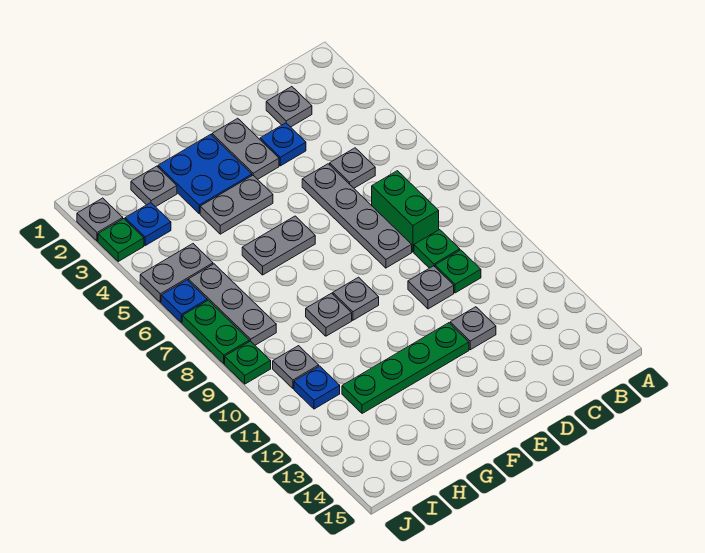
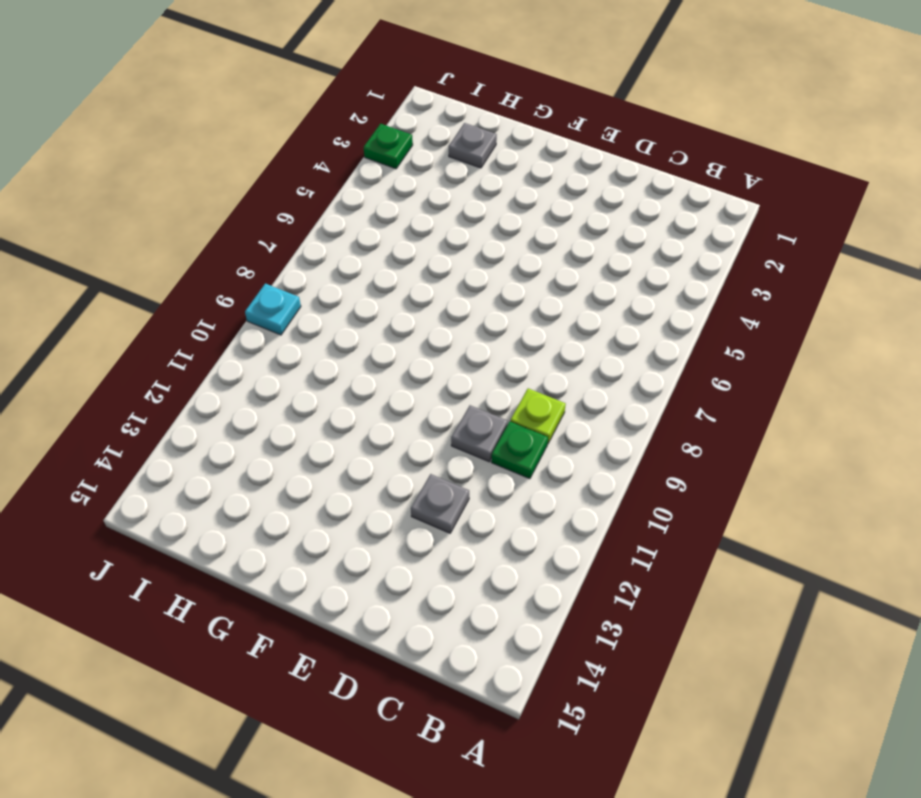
lime plate C9 level 1 -> green plate C9 level 1
cyan plate J9 level 1 -> green plate J9 level 1
none -> grey plate C2 level 1
none -> grey plate C5 level 1
none -> green brick C7:C8 level 1

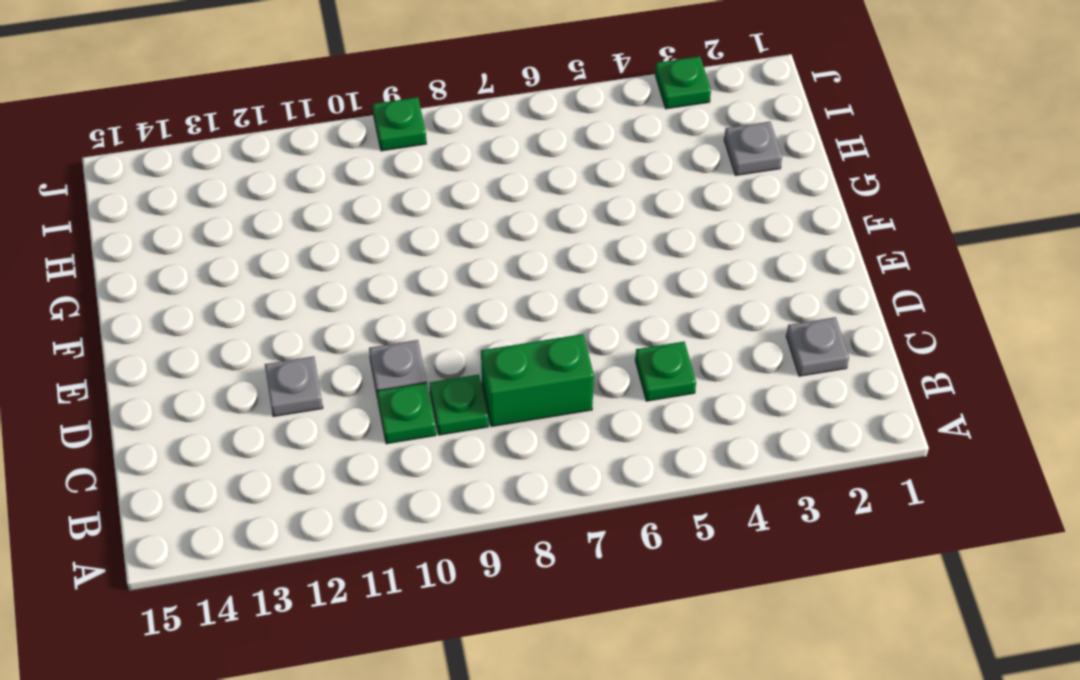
green plate C5 level 1 -> grey plate C5 level 1
none -> blue plate D3 level 1
none -> grey plate D5:D8 level 1
none -> grey plate E2:E3 level 1

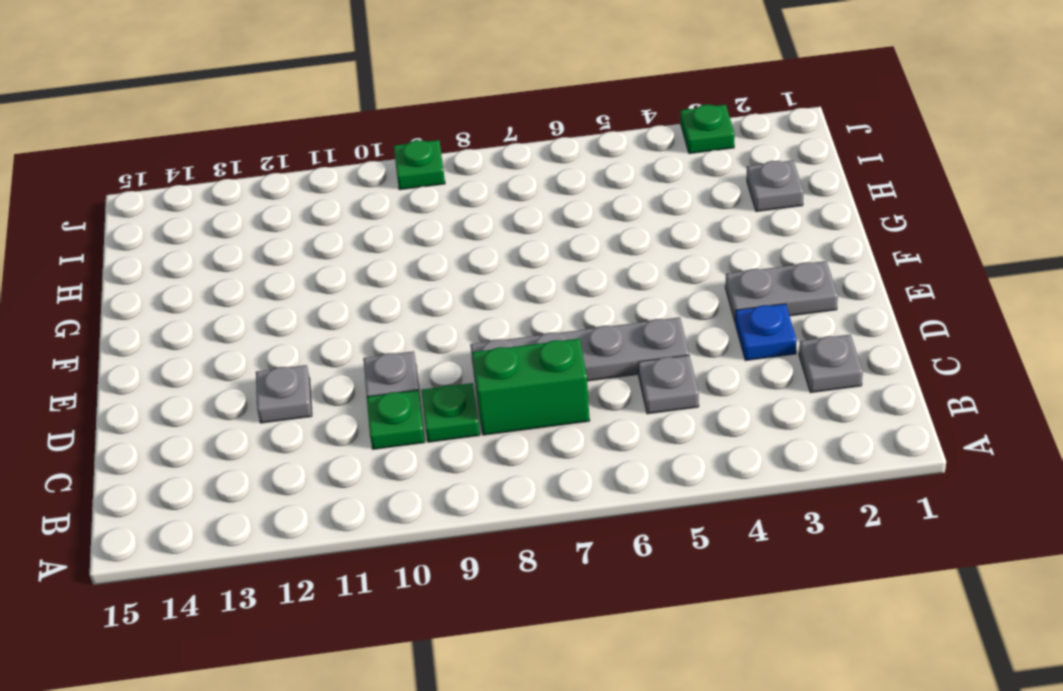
none -> green plate E12:H12 level 1
none -> blue plate F2:G3 level 1
none -> grey plate F4:G4 level 1

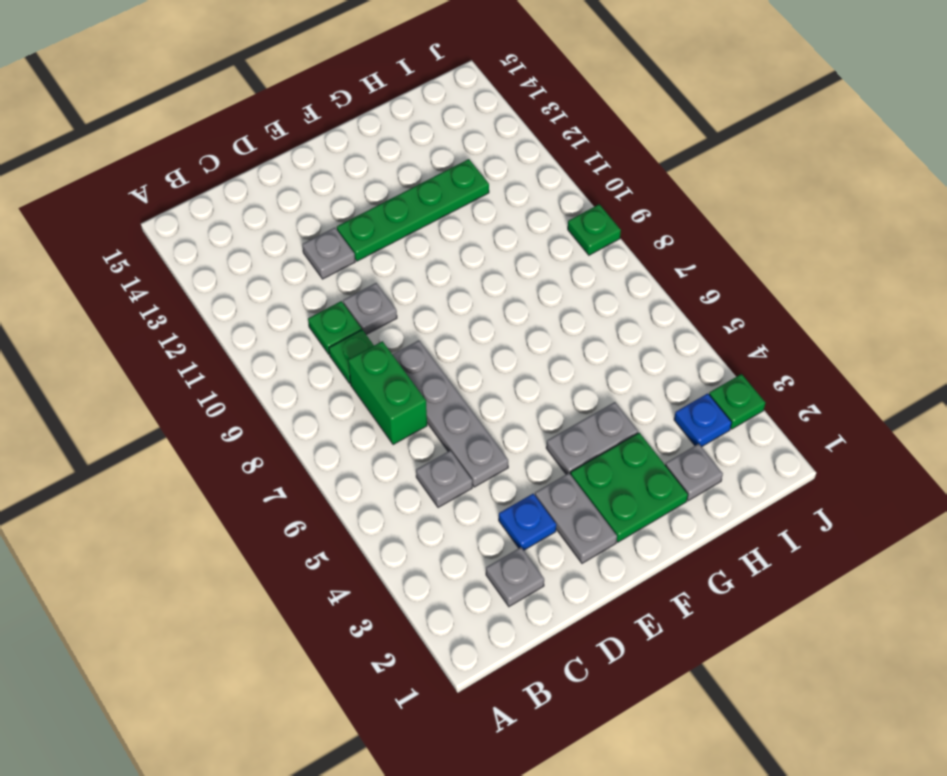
green plate F2:G3 level 1 -> blue plate F2:G3 level 1
none -> grey plate F6:G6 level 1
none -> grey plate F9 level 1
none -> grey plate G9 level 1

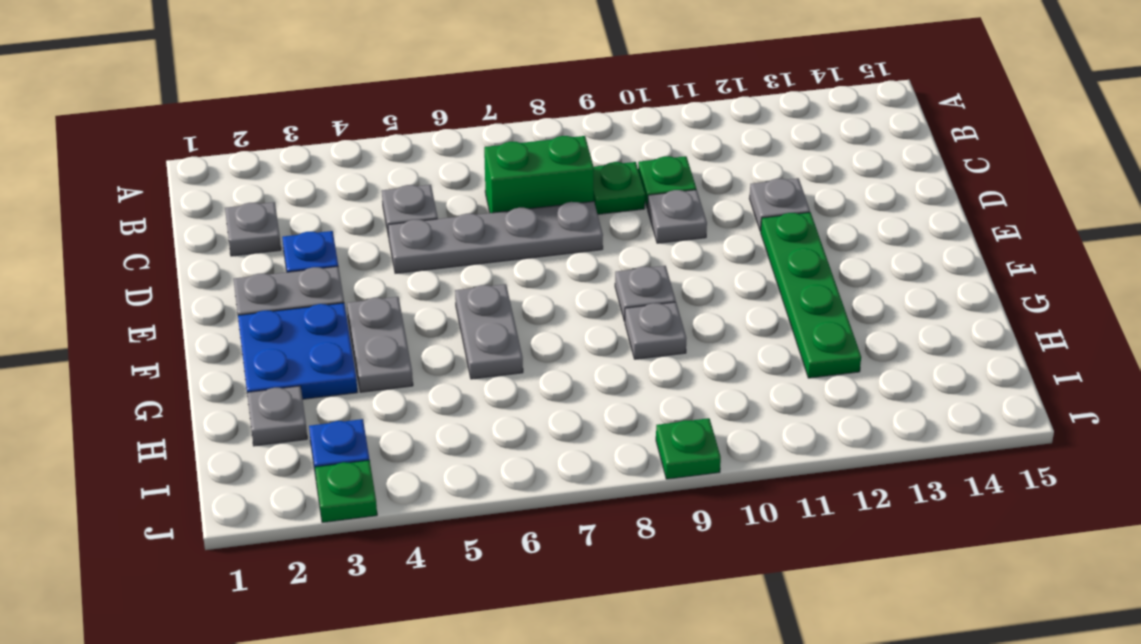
none -> grey plate I5:J5 level 1
none -> grey plate I6:I8 level 1
none -> grey plate I10 level 1

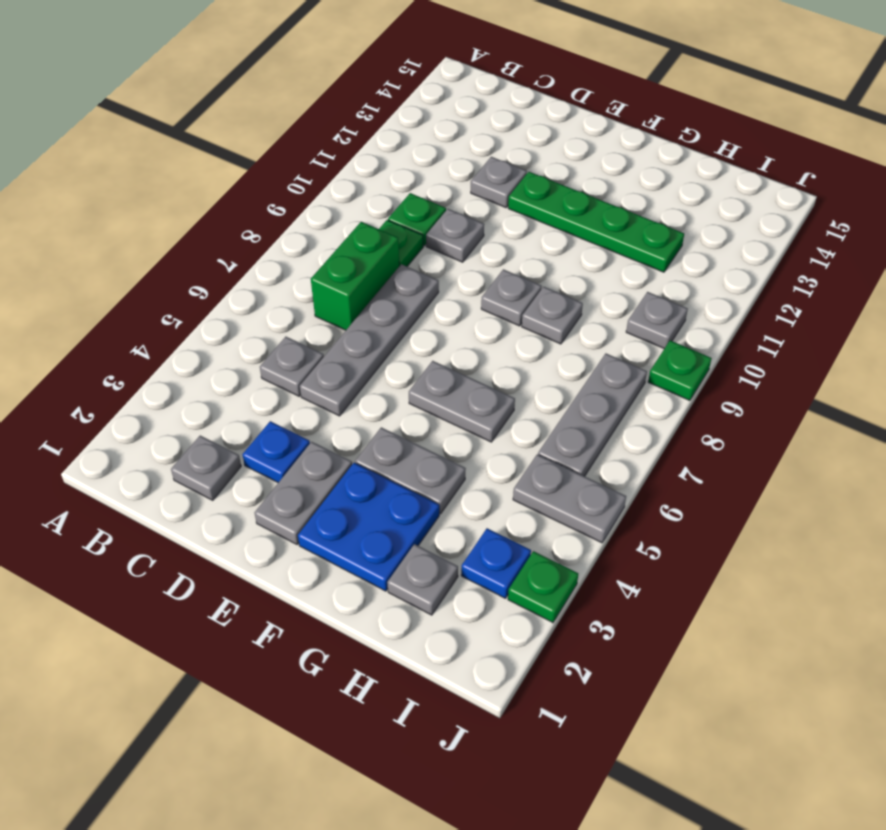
none -> blue plate I11 level 1
none -> grey plate J2 level 1
none -> blue plate J6 level 1

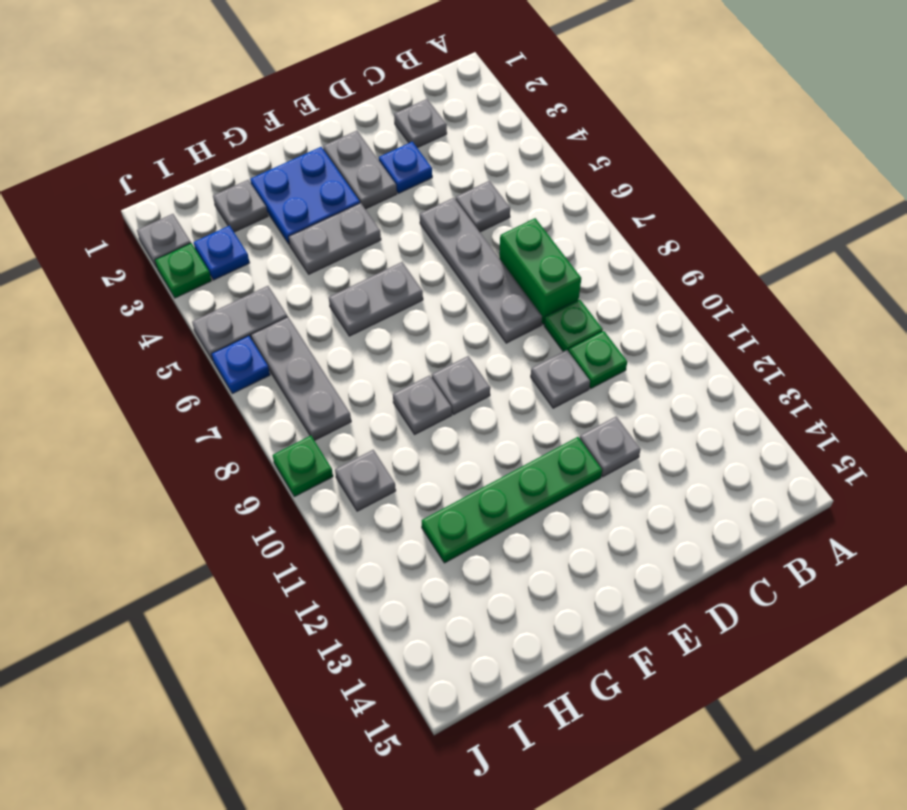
none -> blue plate I11 level 1
none -> green plate J7:J8 level 1

